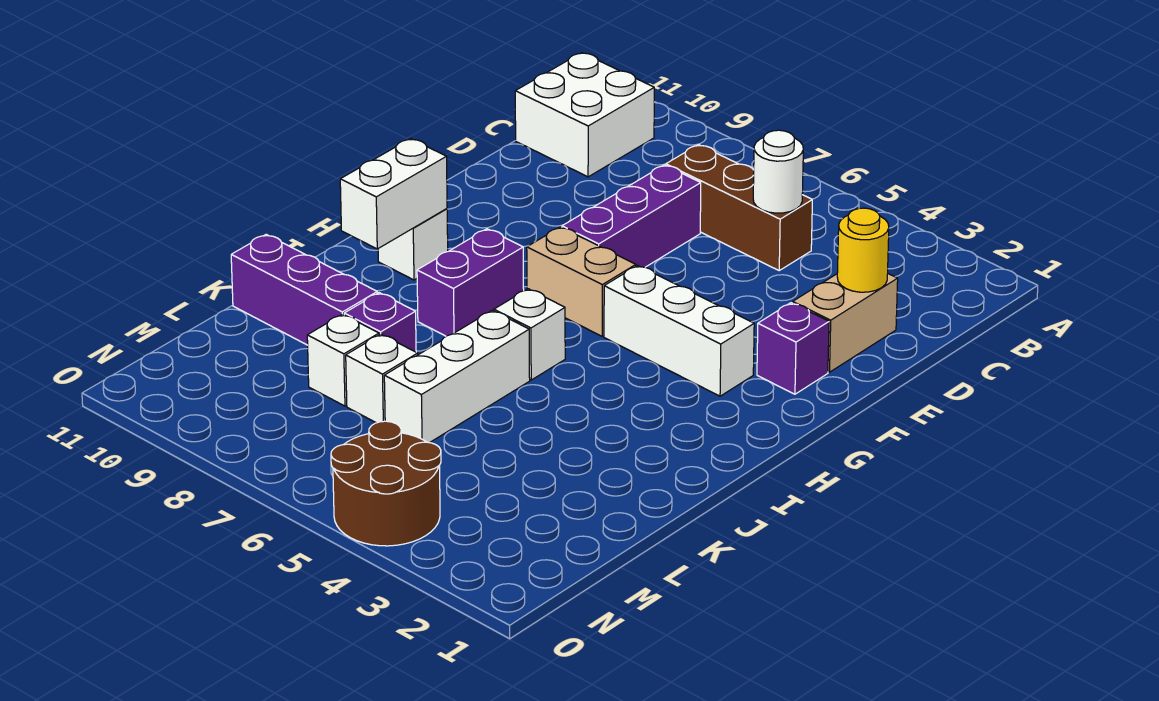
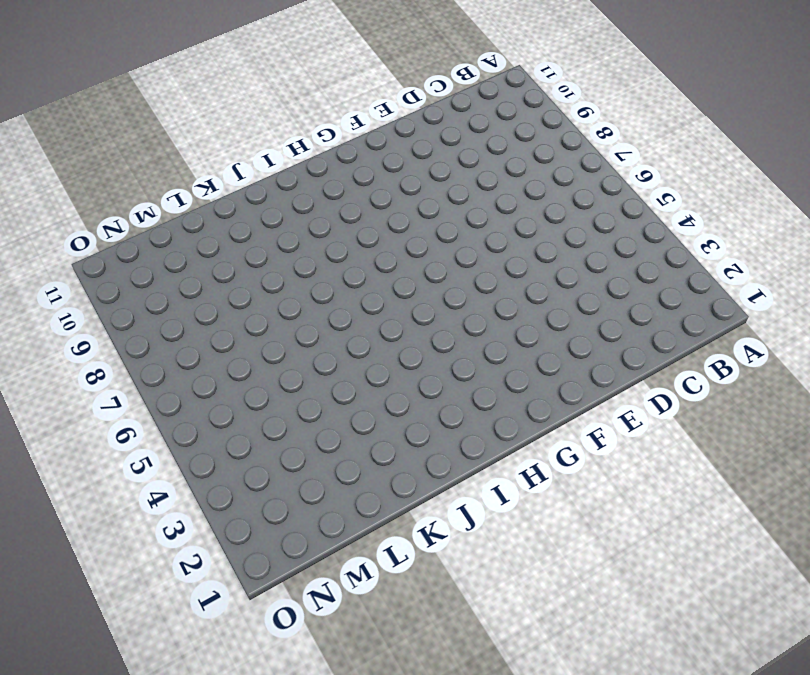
none -> white brick B10:C11 level 1
none -> brown brick C5:C7 level 1
none -> tan brick D2:E2 level 1

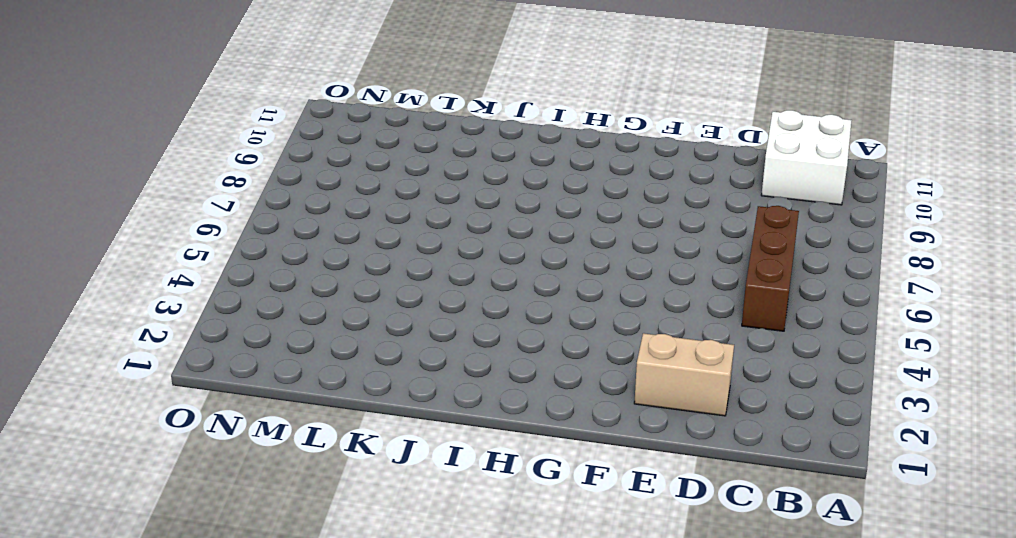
none -> purple brick D7:F7 level 1
none -> purple brick F2 level 1
none -> white brick G3:G5 level 1

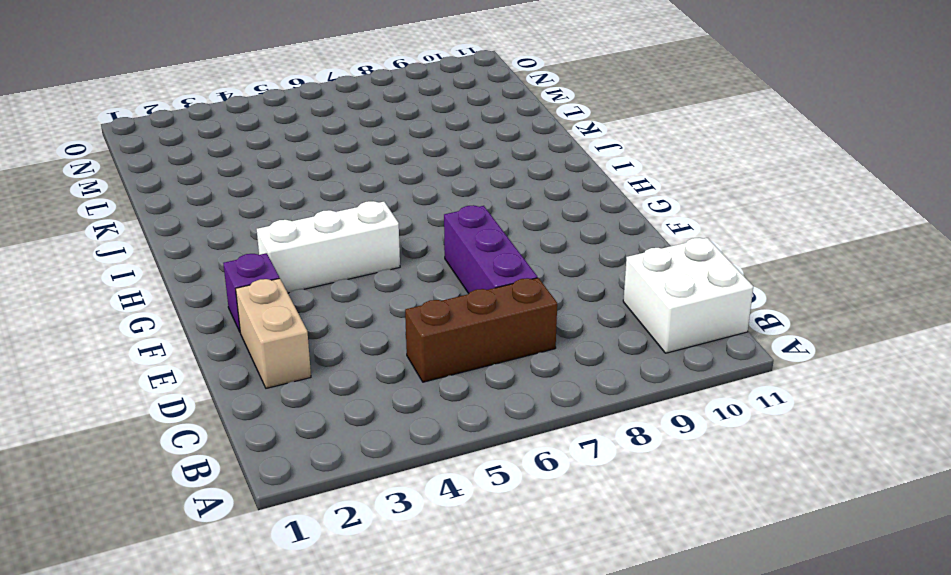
none -> tan brick G6:G7 level 1
none -> purple brick H8:I8 level 1
none -> white brick H10 level 1

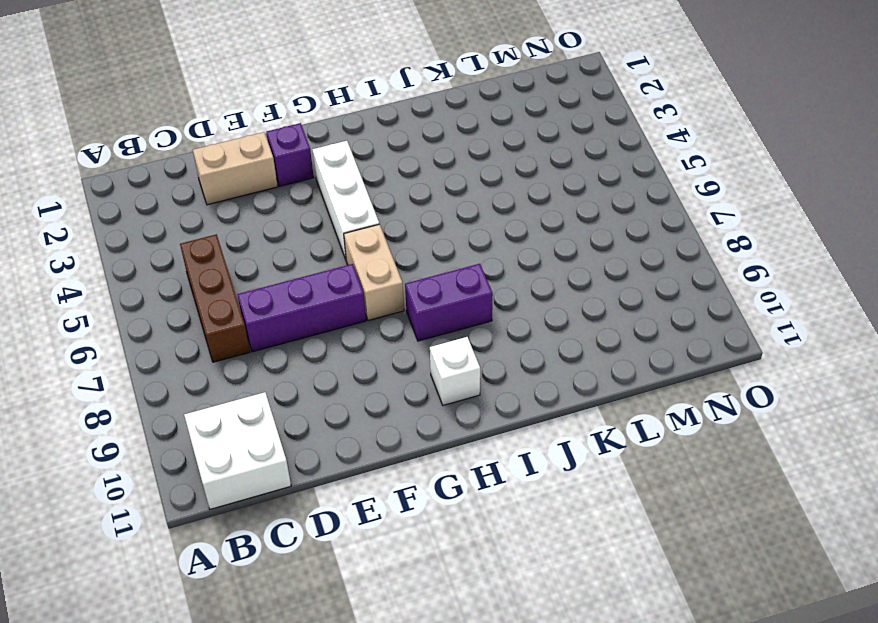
none -> white brick I6 level 1
none -> white brick J6:L6 level 1
none -> purple brick K8 level 1

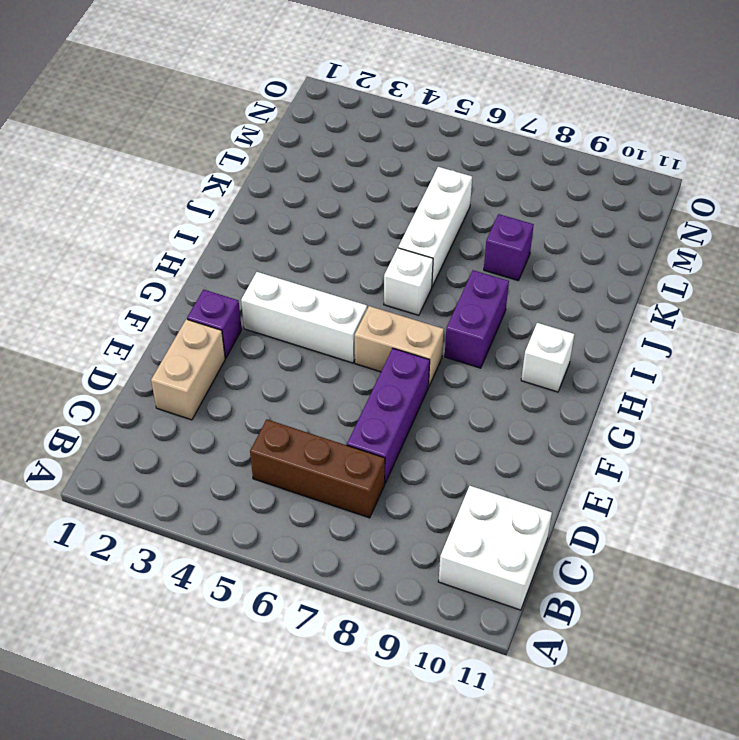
none -> purple brick K9:K11 level 1
none -> white brick L7 level 1
none -> white brick L8 level 1

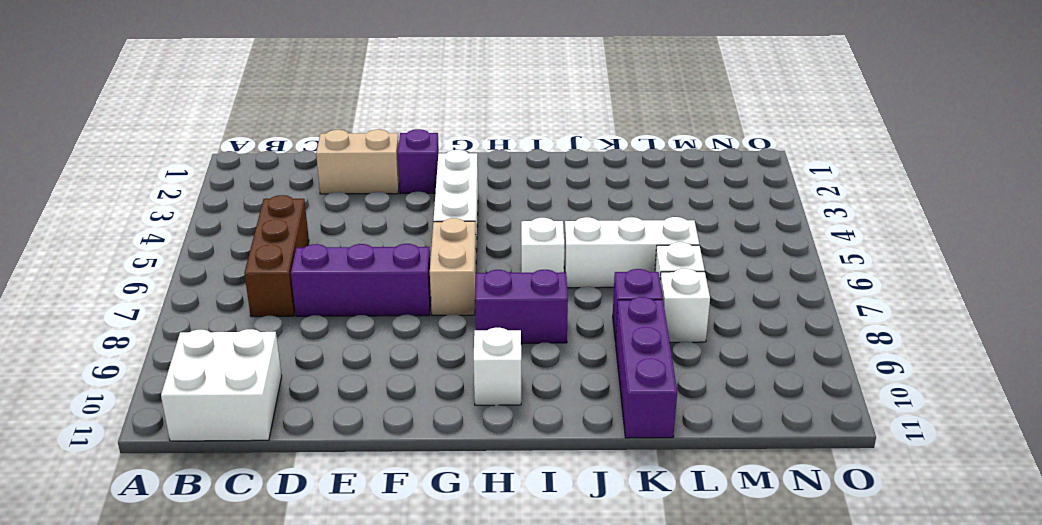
none -> brown round brick N4:O5 level 1
none -> white round brick C5 level 2
none -> yellow round brick D2 level 2

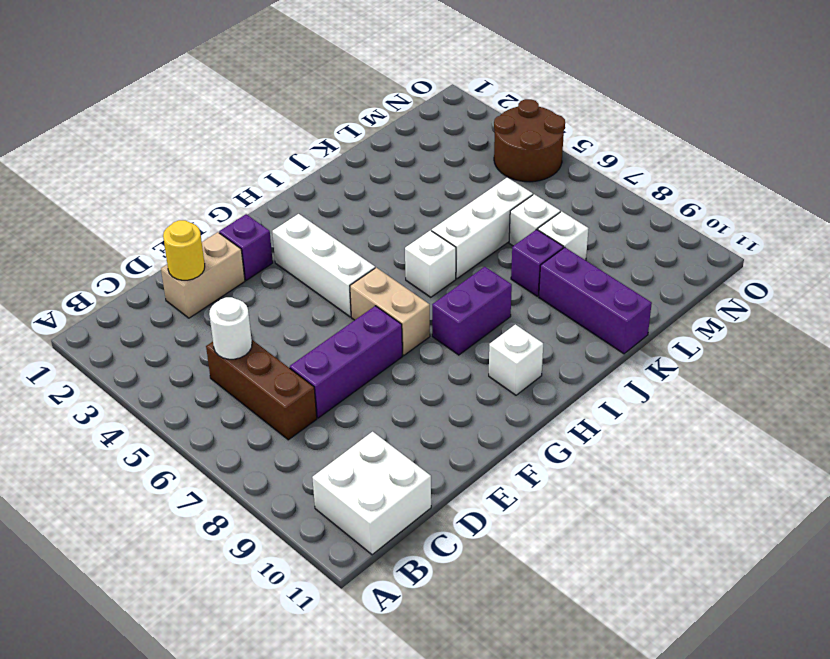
none -> white brick H10:I10 level 2

